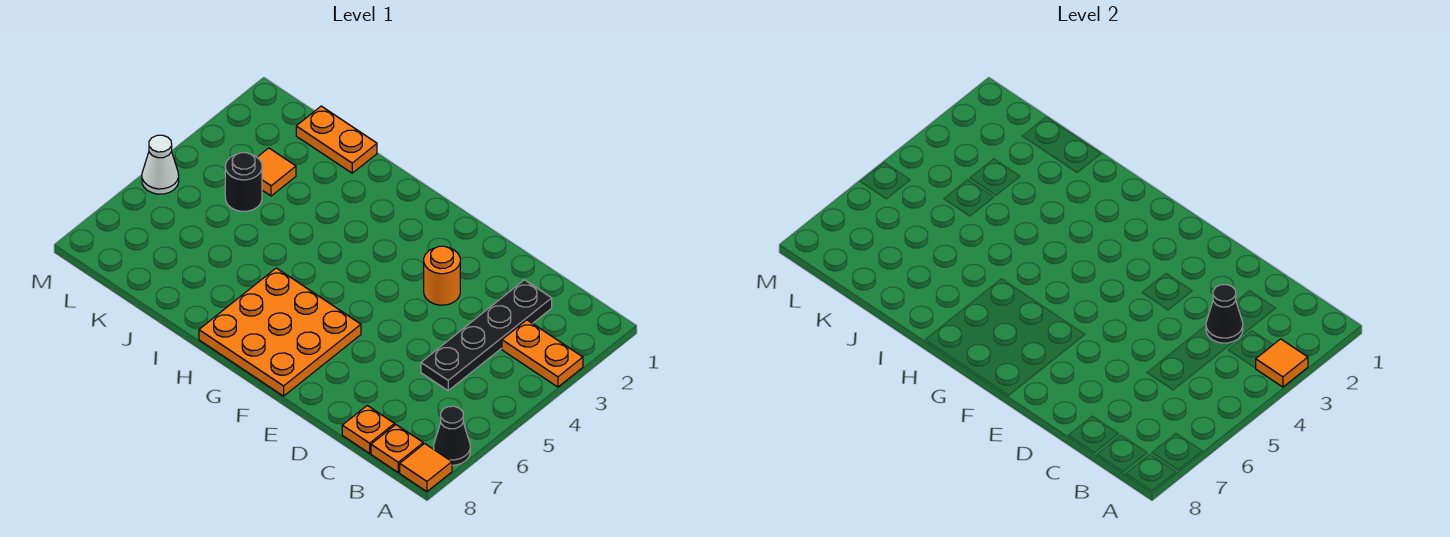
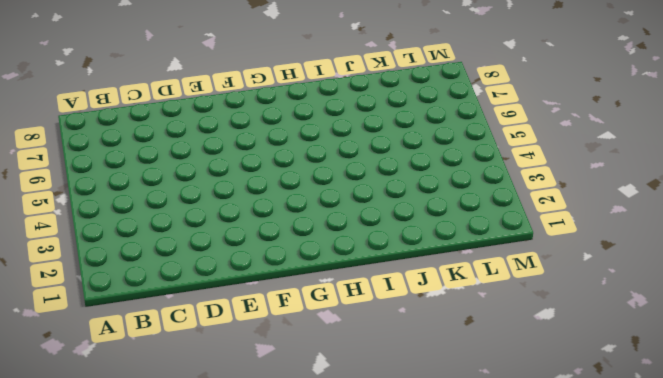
none -> orange plate A3:B3 level 1
none -> black cone A7 level 1
none -> orange tile A8 level 1

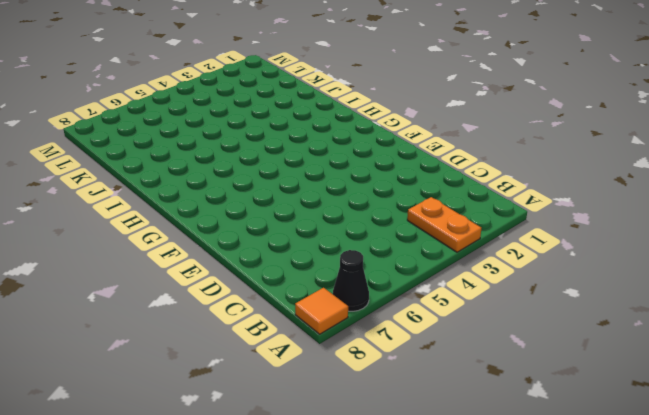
none -> orange plate B8 level 1
none -> black plate C2:C5 level 1
none -> orange plate C8 level 1

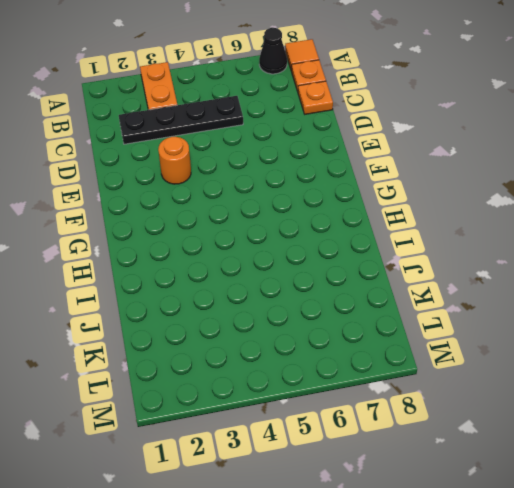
none -> orange plate F6:H8 level 1
none -> orange plate J1:K1 level 1
none -> orange tile K3 level 1

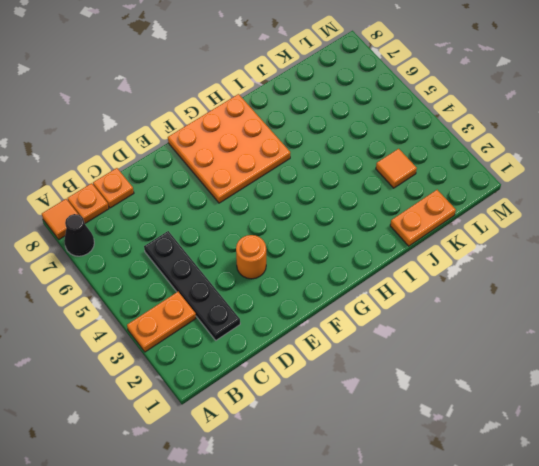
none -> black round brick K4 level 1
none -> white cone M5 level 1
none -> orange tile A3 level 2

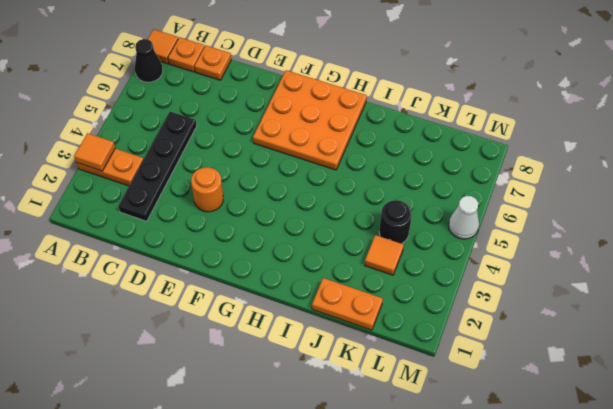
none -> black cone C3 level 2

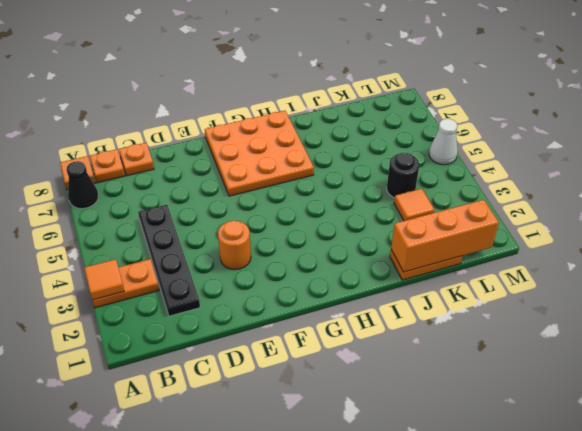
orange brick J1:L1 level 2 -> none
none -> black cone C3 level 2

